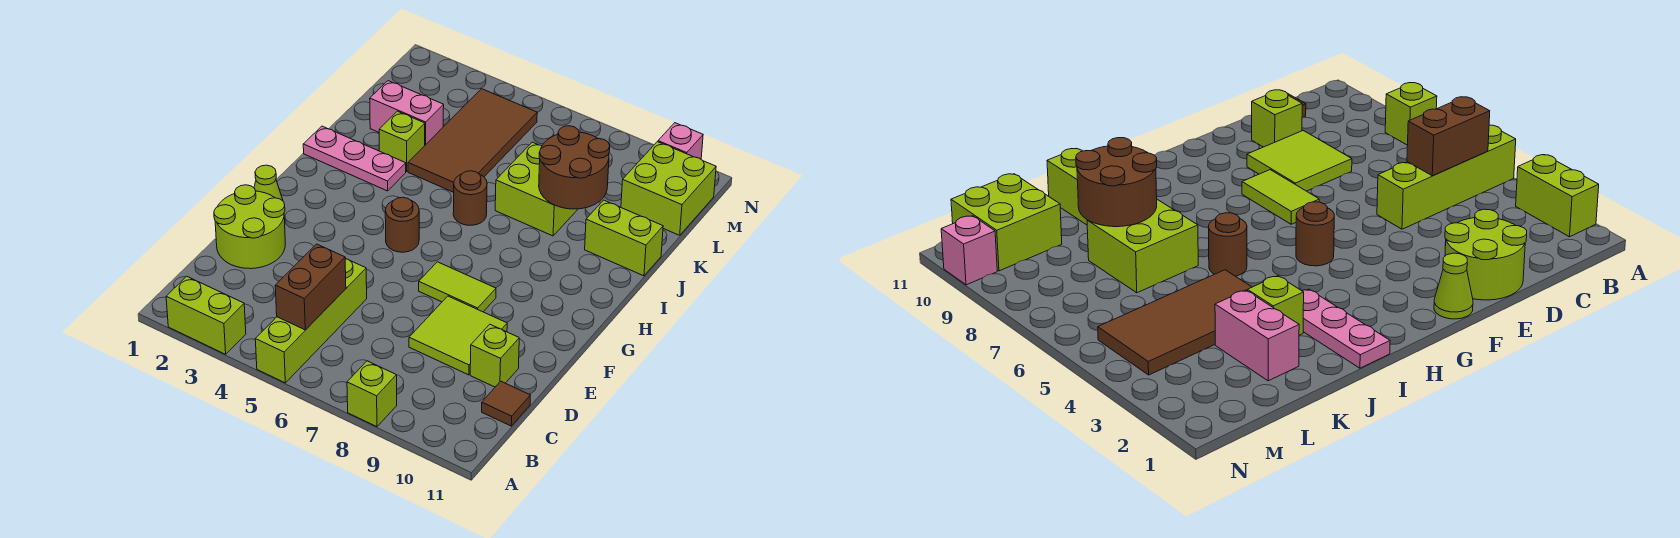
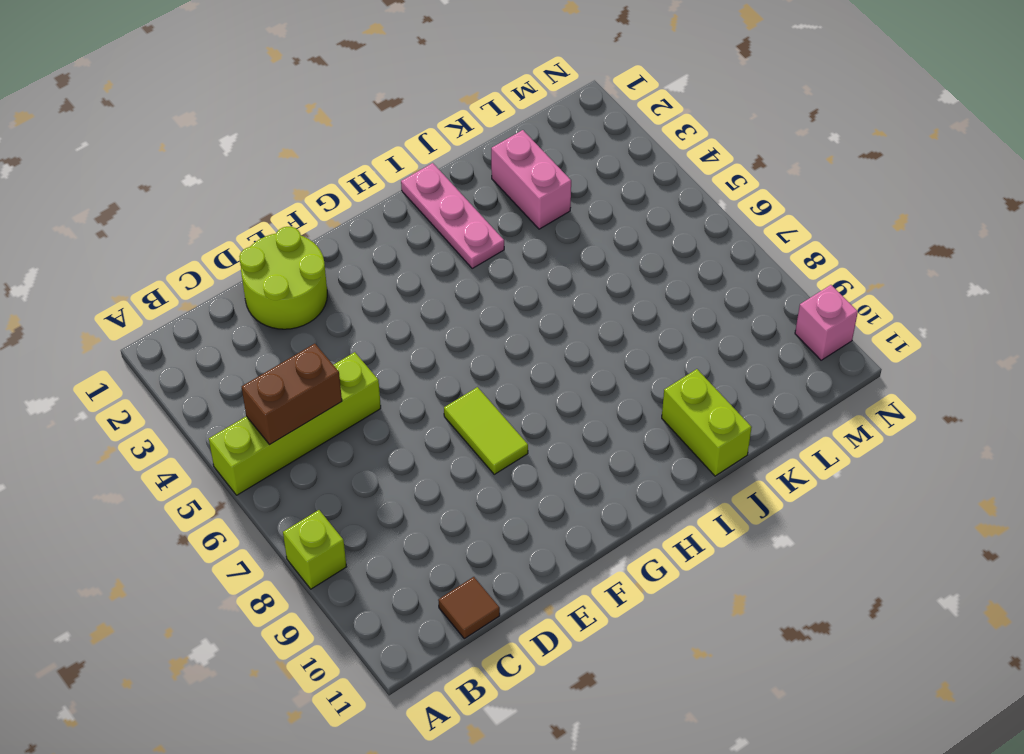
none -> lime brick A2:A3 level 1
none -> lime tile D8:E9 level 1
none -> lime brick D10 level 1

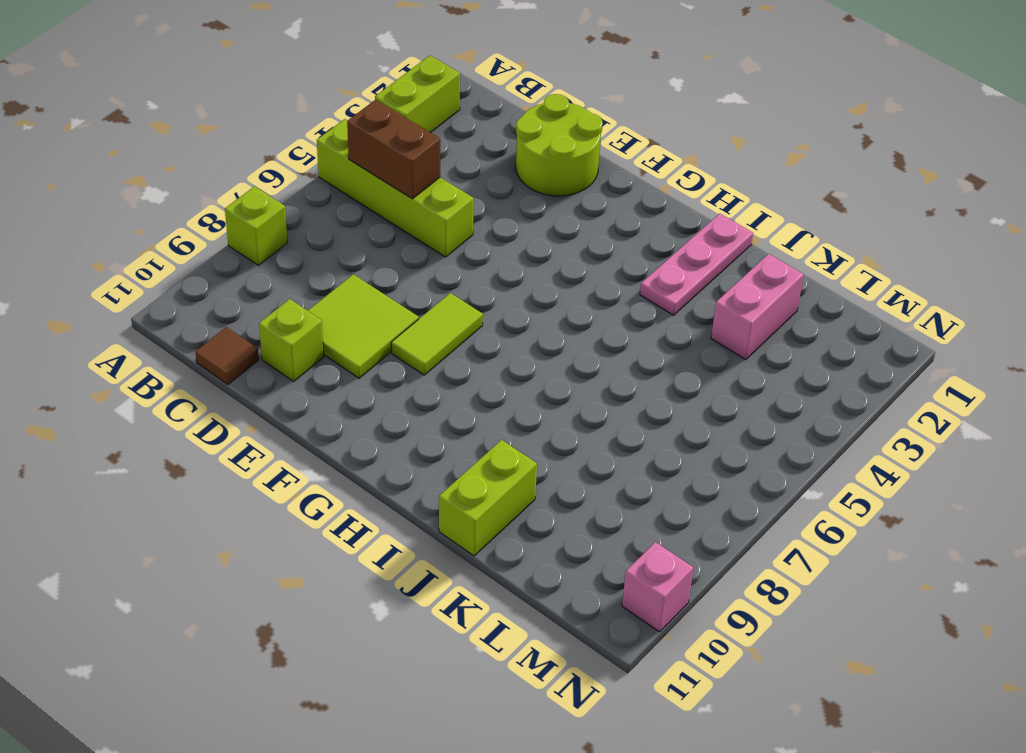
none -> lime cone F1 level 1
none -> brown round brick G5 level 1
none -> brown round brick I6 level 1

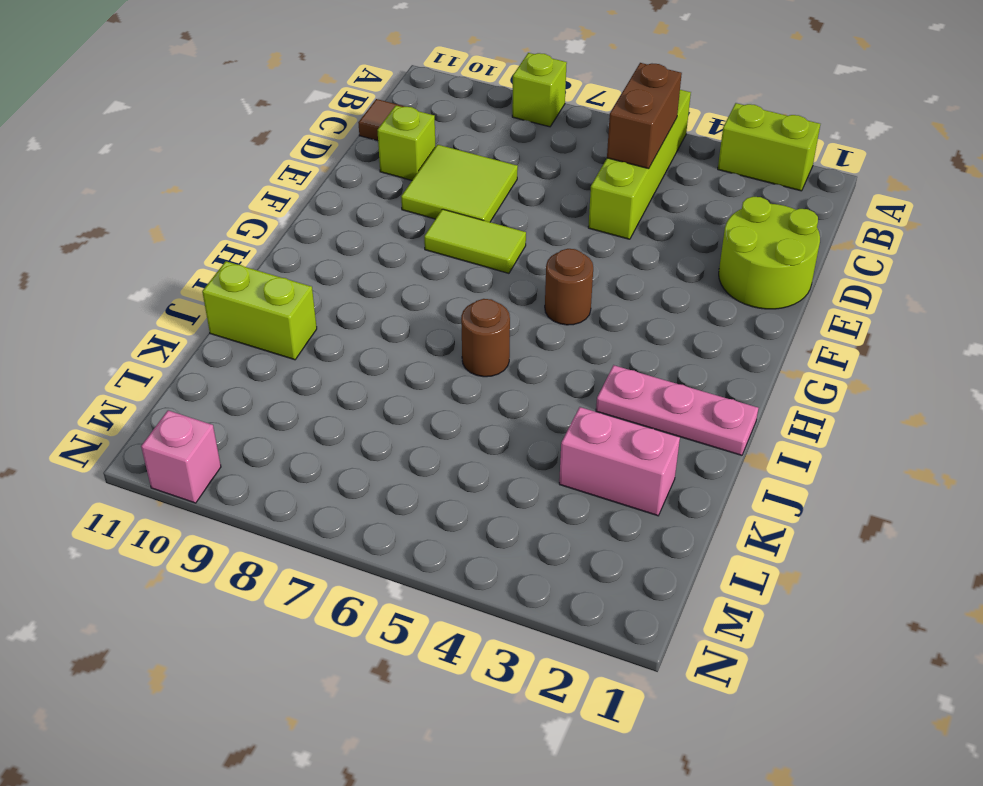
none -> lime cone F1 level 1
none -> lime brick J3 level 1
none -> brown tile J4:M5 level 1

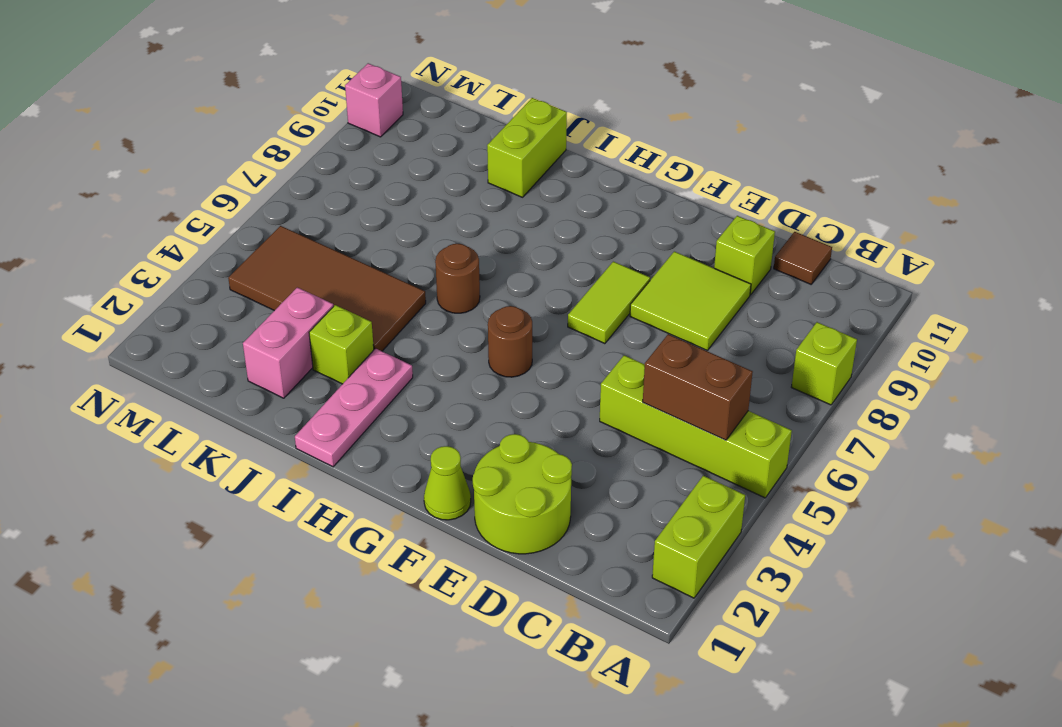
none -> lime brick J7:K8 level 1
none -> lime brick L10:M11 level 1
none -> brown round brick J8:K9 level 2

